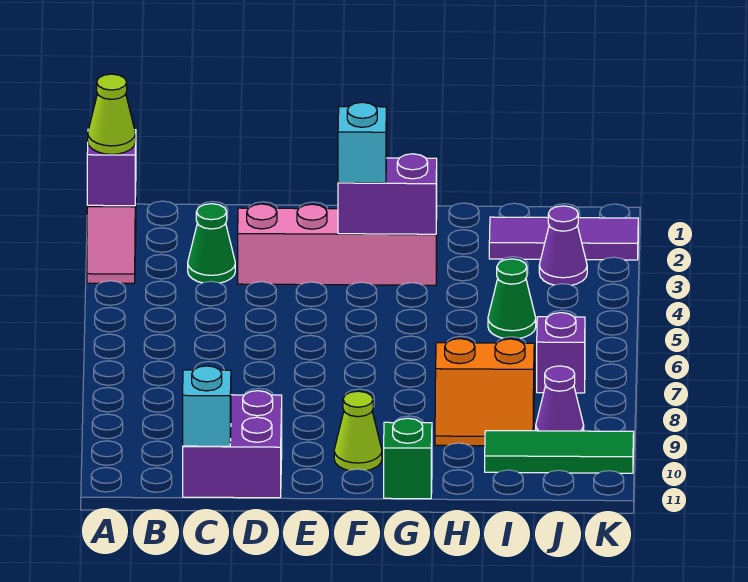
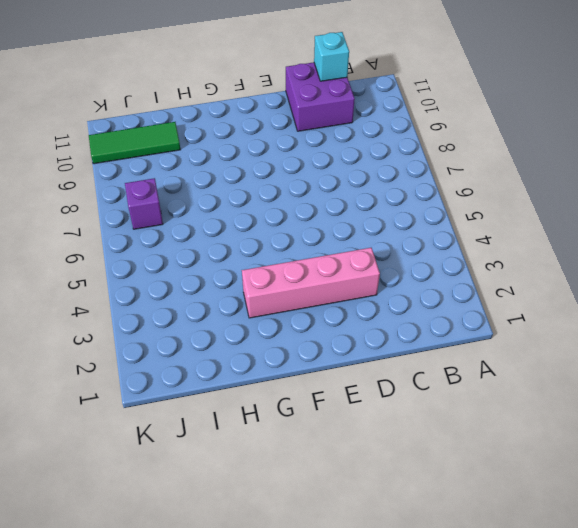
none -> pink slope A2:A3 level 1 top 2
none -> green cone C3 level 1
none -> lime cone F10 level 1

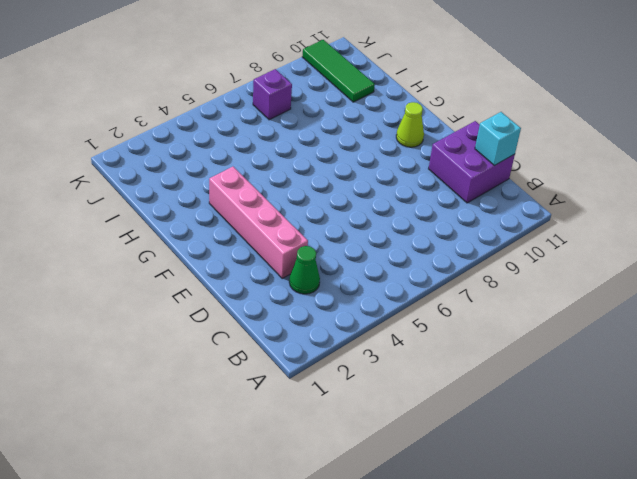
none -> pink slope A2:A3 level 1 top 2
none -> green brick G11 level 1
none -> orange slope H8:I9 level 1 top 8

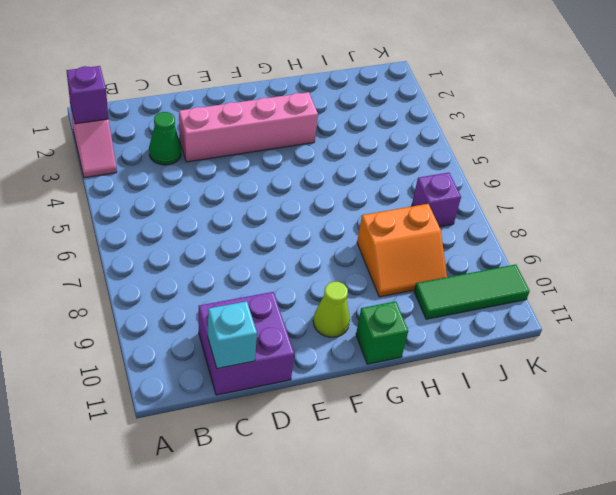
none -> purple tile I2:K2 level 1
none -> green cone I5 level 1
none -> purple cone J3 level 1

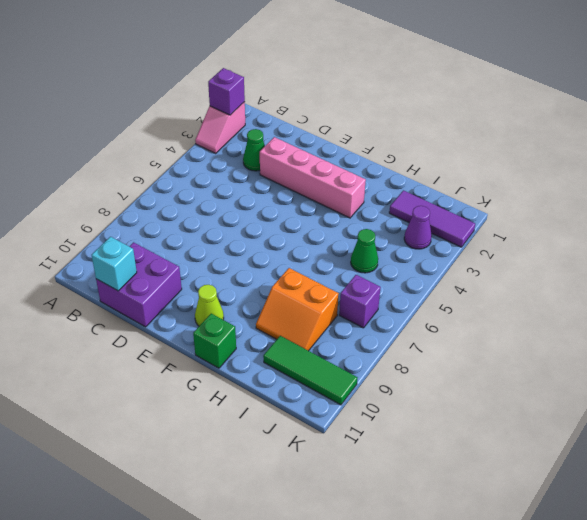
none -> purple cone J9 level 1
none -> purple brick F3:G3 level 2
none -> lime cone A2 level 3

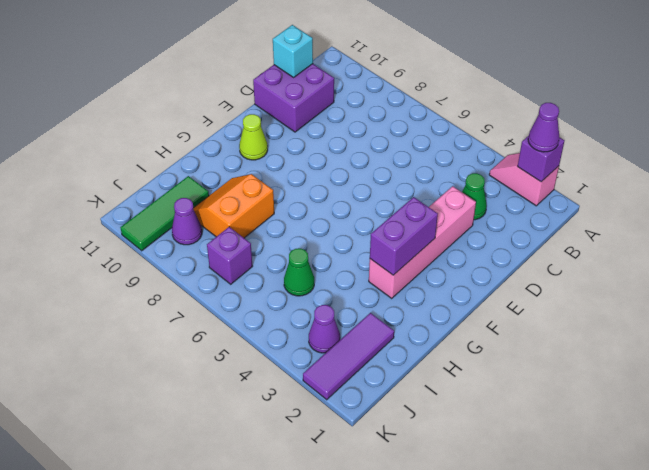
purple cone A2 level 3 -> lime cone A2 level 3
none -> green brick G11 level 1
none -> cyan brick F3 level 3

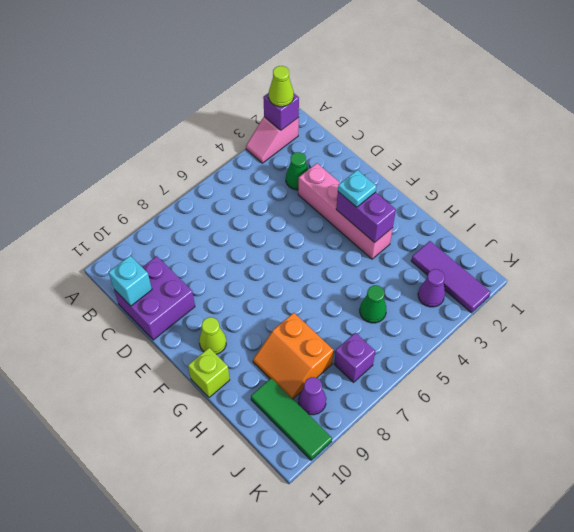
cyan plate F3 level 3 -> cyan brick F3 level 3
lime brick G11 level 1 -> green brick G11 level 1

